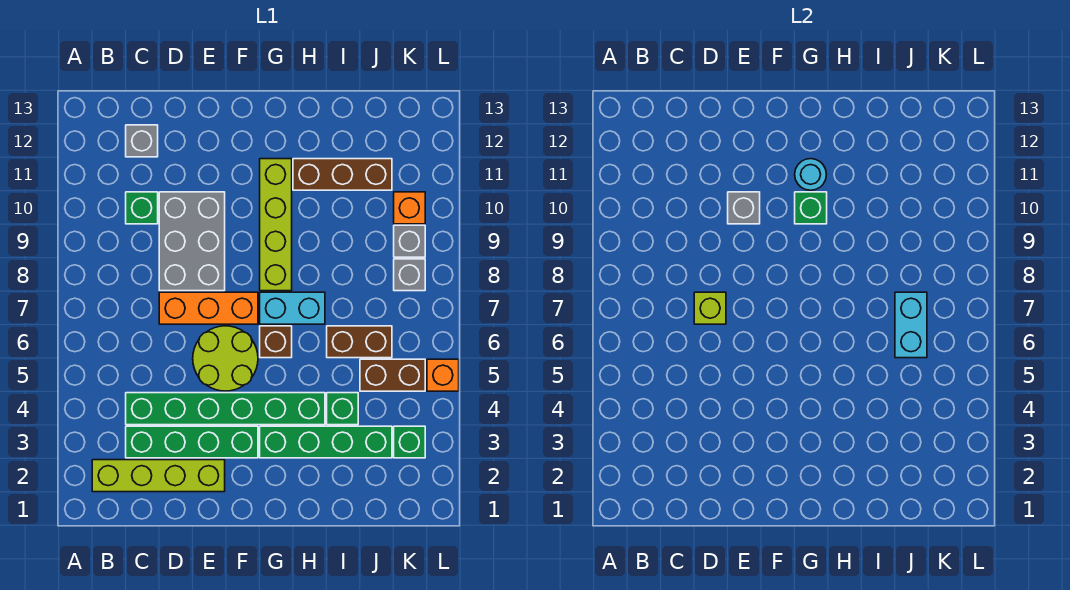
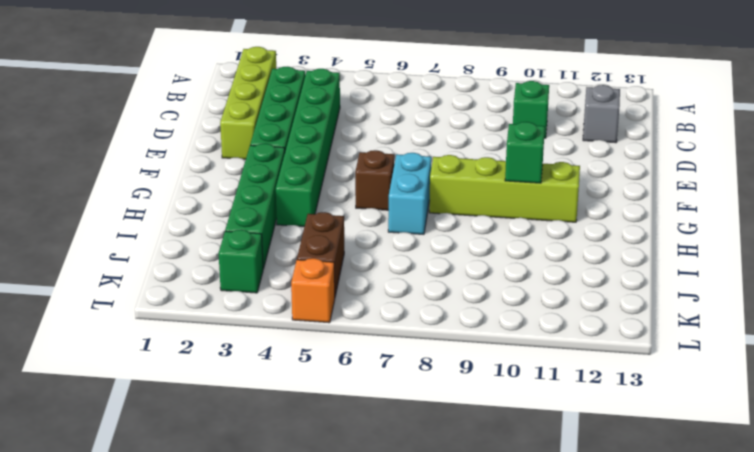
none -> orange brick D7:F7 level 1
none -> grey brick D8:E10 level 1
none -> lime round brick E5:F6 level 1

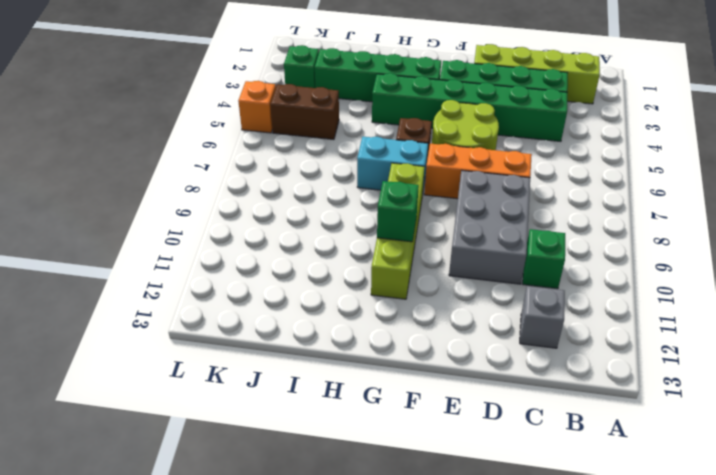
none -> brown brick H11:J11 level 1
none -> green brick I4 level 1
none -> brown brick I6:J6 level 1

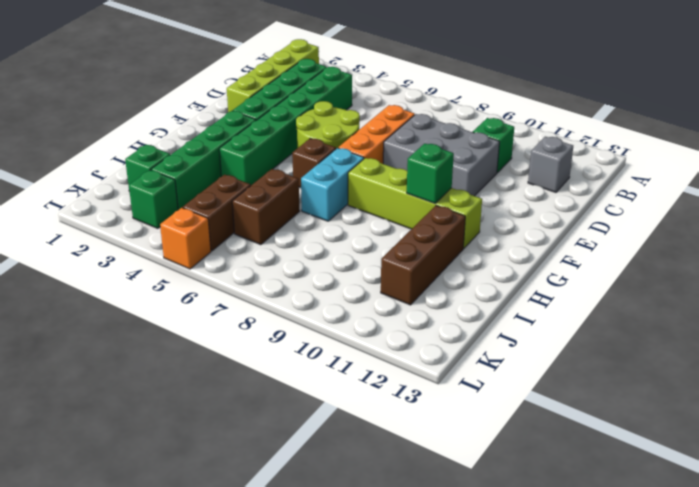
green brick J2 level 1 -> green brick I4 level 1
none -> grey brick K8 level 1
none -> grey brick K9 level 1
none -> orange brick K10 level 1

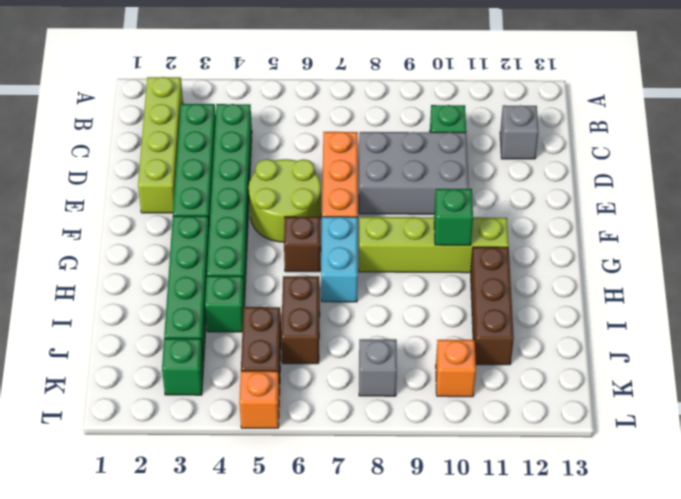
none -> grey brick K9 level 1
none -> lime brick D7 level 2
none -> grey brick E10 level 2

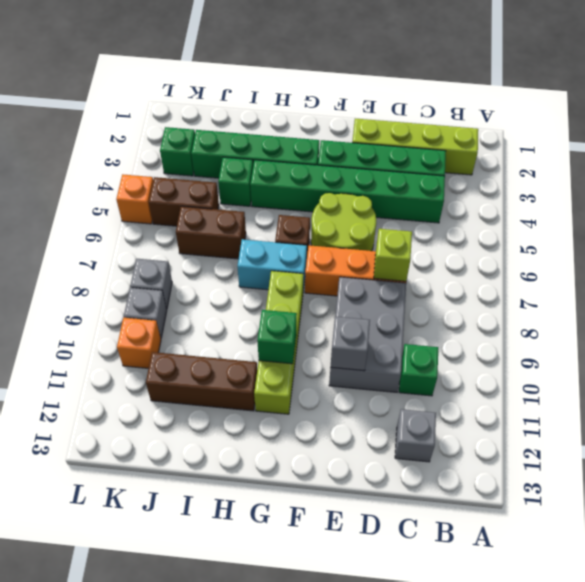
none -> cyan round brick G11 level 2
none -> cyan brick J6:J7 level 2

